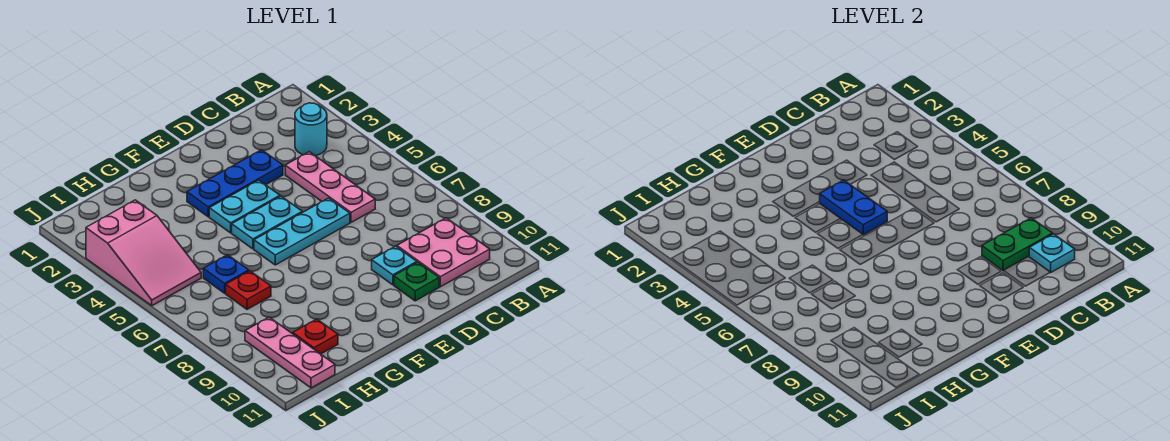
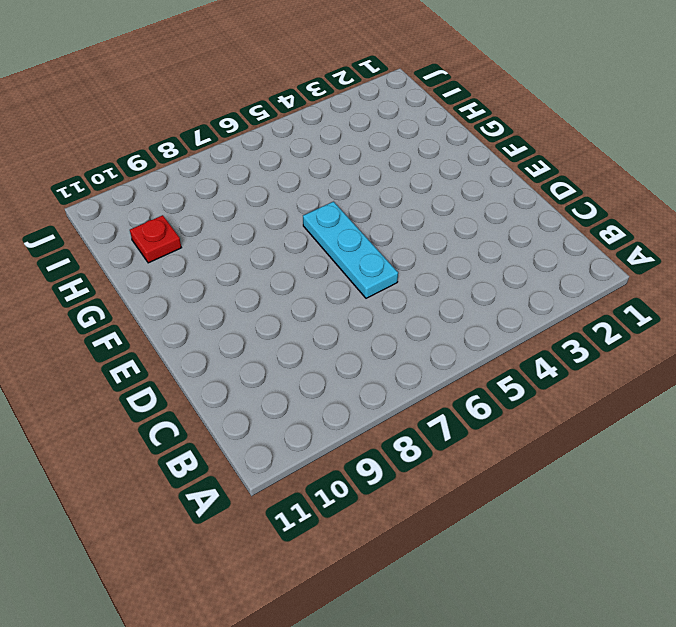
none -> cyan round brick B3 level 1
none -> pink plate B9:C10 level 1
none -> pink plate C4:C6 level 1

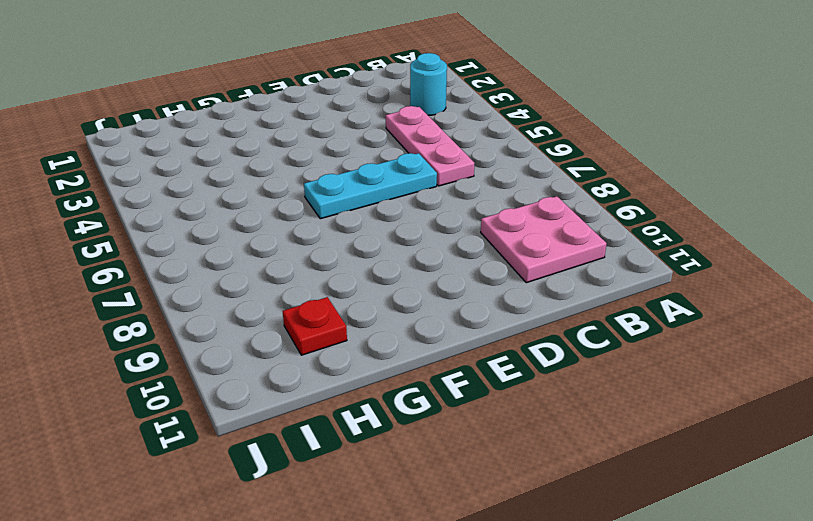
none -> blue plate D3:F3 level 1
none -> cyan plate D9 level 1
none -> green plate D10 level 1

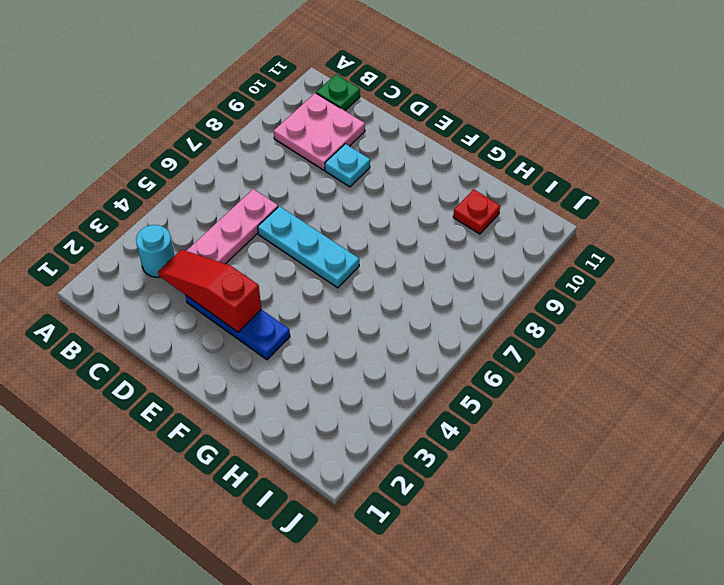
green plate B11 level 1 -> green plate D10 level 1
red slope C3:E3 level 2 top E -> none
none -> cyan plate E4:F4 level 1
none -> cyan plate E5:F5 level 1
none -> blue plate H6 level 1

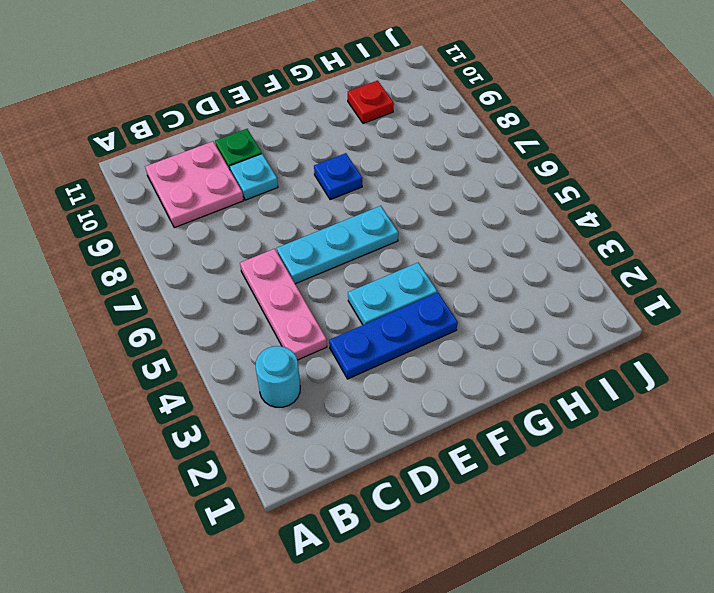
blue plate F8 level 1 -> blue plate H6 level 1
none -> cyan plate E5:F5 level 1
none -> red plate H7 level 1
none -> pink slope I3:J5 level 1 top 3

